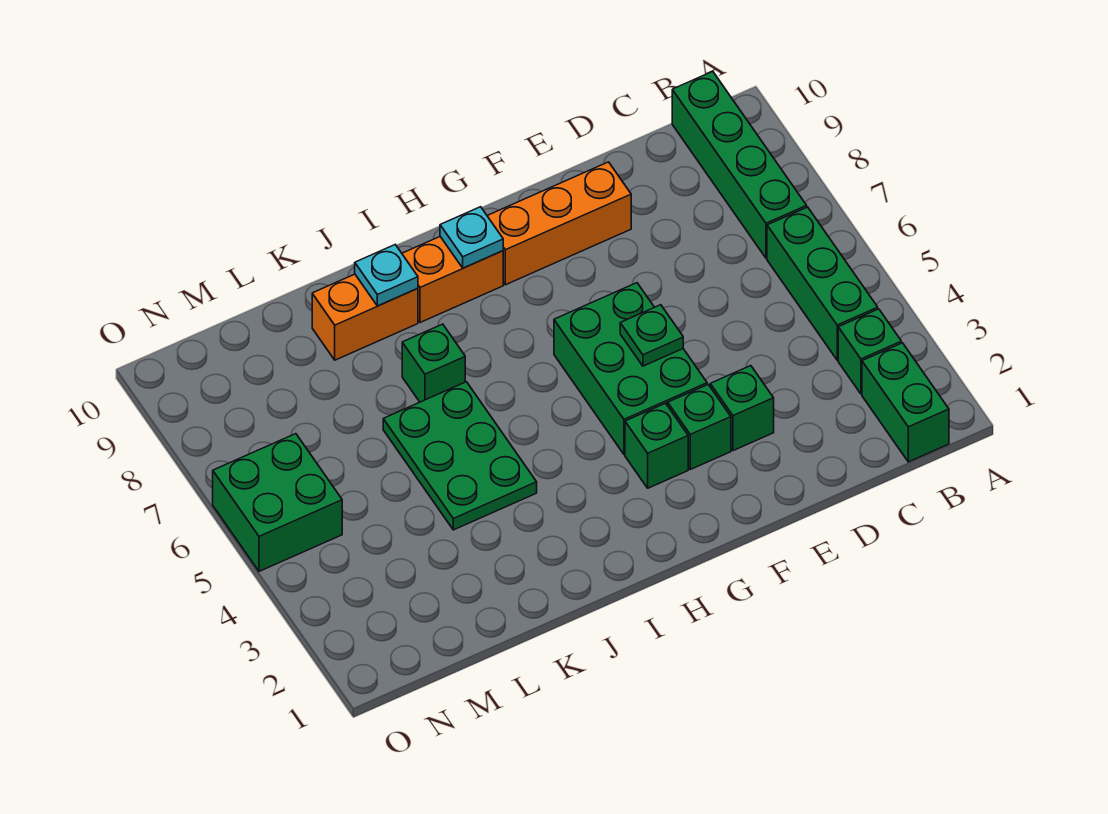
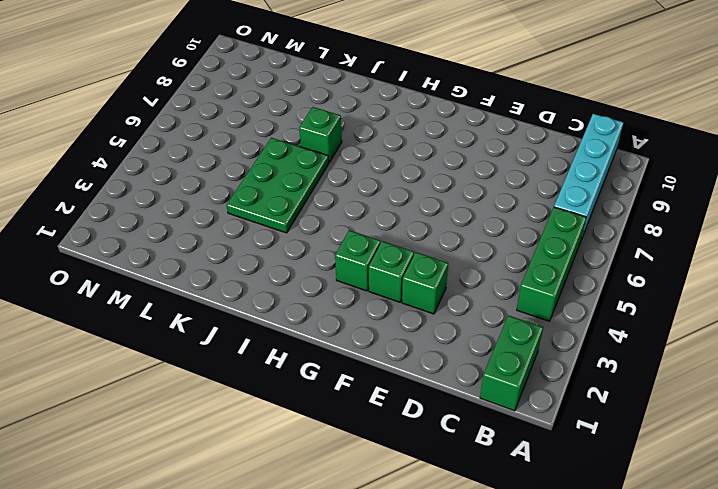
cyan brick B7:B10 level 1 -> green brick B7:B10 level 1
none -> green brick B3 level 1
none -> orange brick E9:G9 level 1
none -> green brick F4:G6 level 1

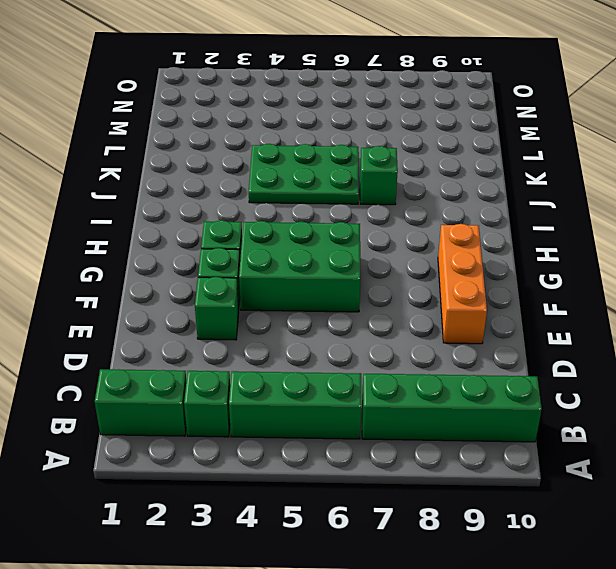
none -> orange brick H9:I9 level 1
none -> orange brick J9:K9 level 1
none -> green brick N5:O6 level 1

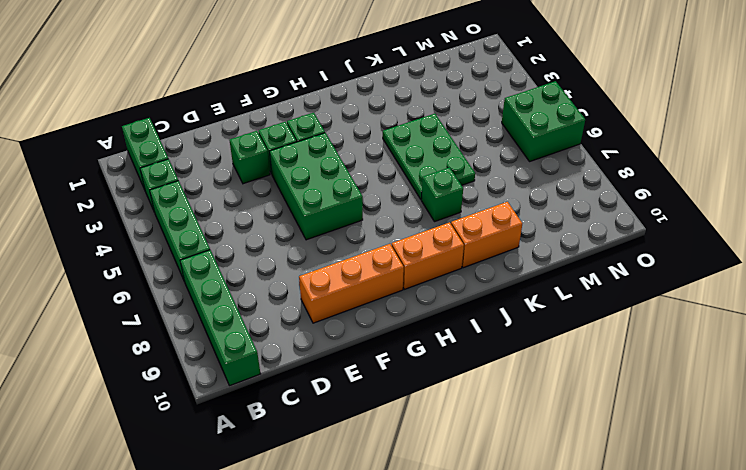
none -> green plate F5 level 2
none -> cyan plate H9 level 2
none -> cyan plate J9 level 2

